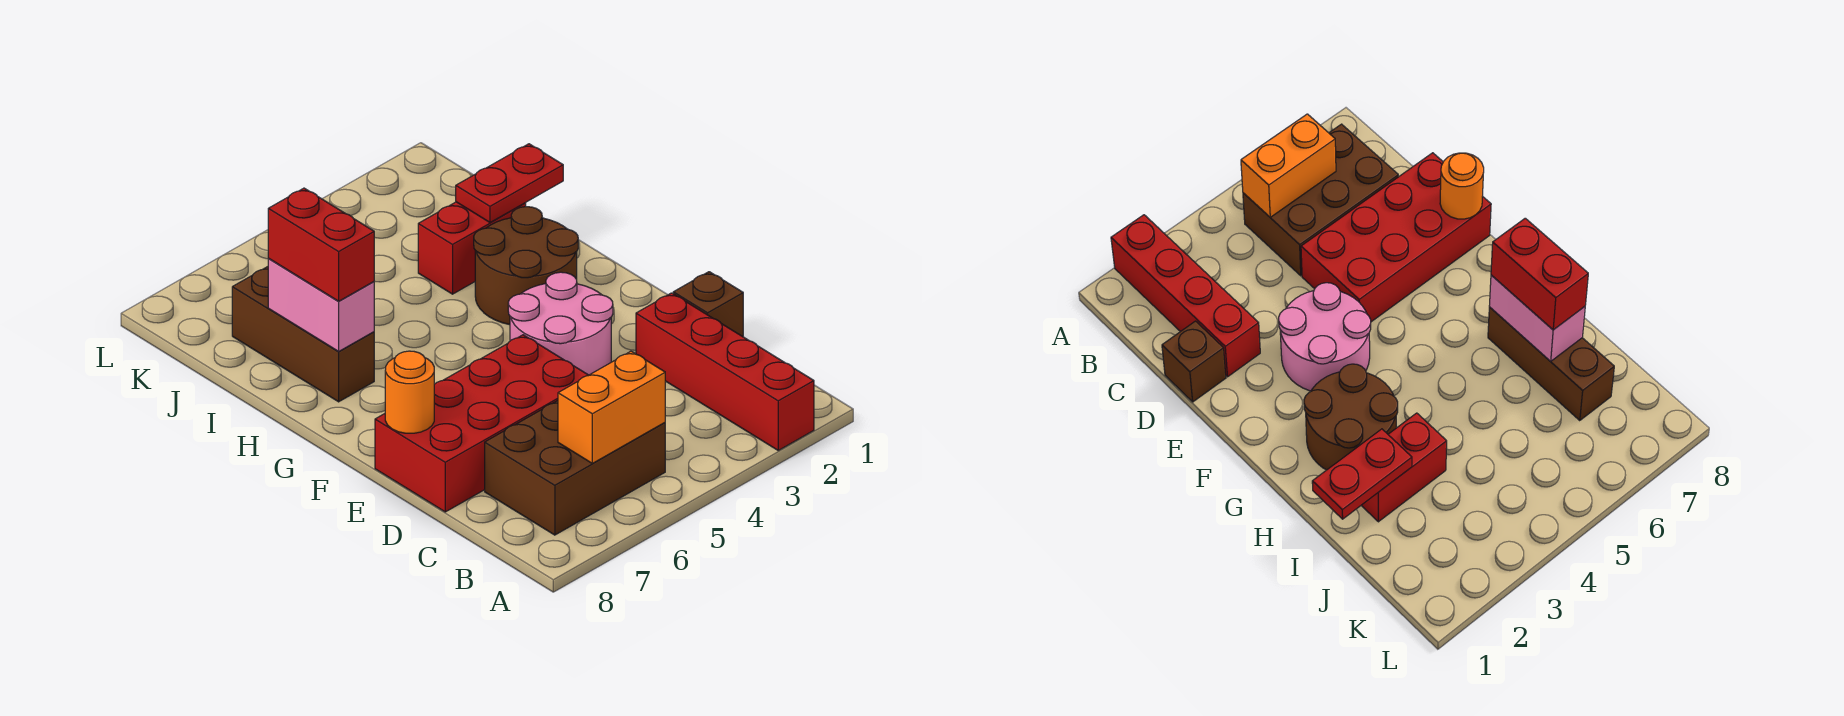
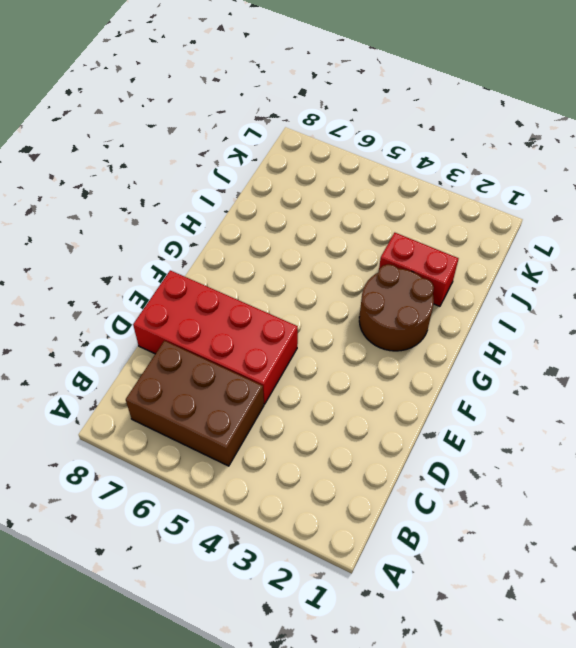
none -> red brick A2:D2 level 1
none -> brown brick D1 level 1
none -> pink round brick E3:F4 level 1

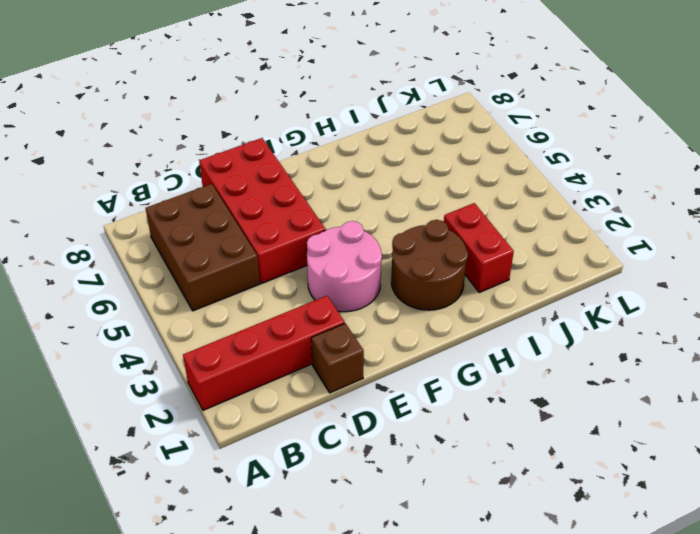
none -> brown brick H7:J7 level 1
none -> orange brick B5:B6 level 2
none -> orange round brick E8 level 2

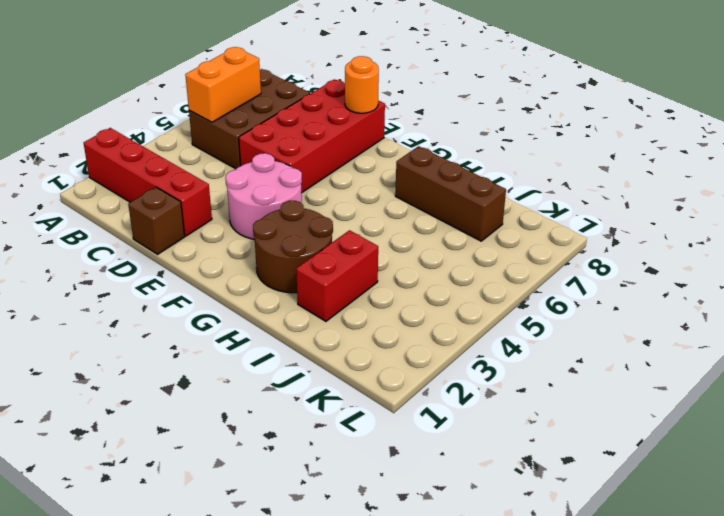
none -> pink brick H7:I7 level 2
none -> red plate I1:I2 level 2
none -> red brick H7:I7 level 3

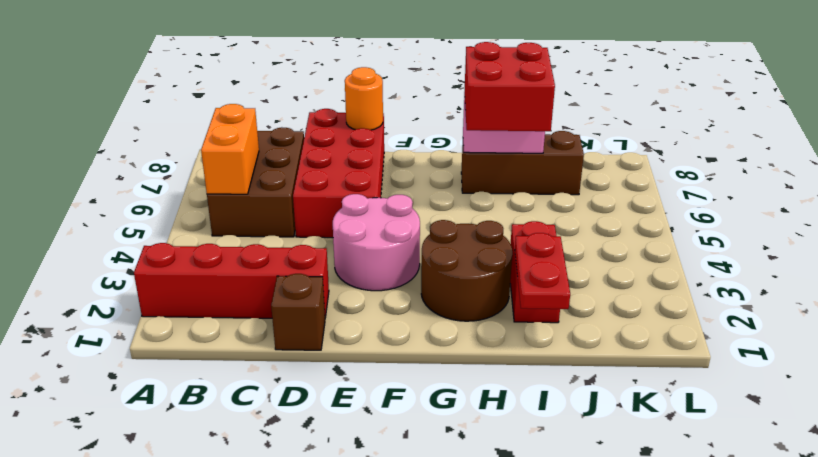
red brick H6:I7 level 3 -> red brick H7:I7 level 3

